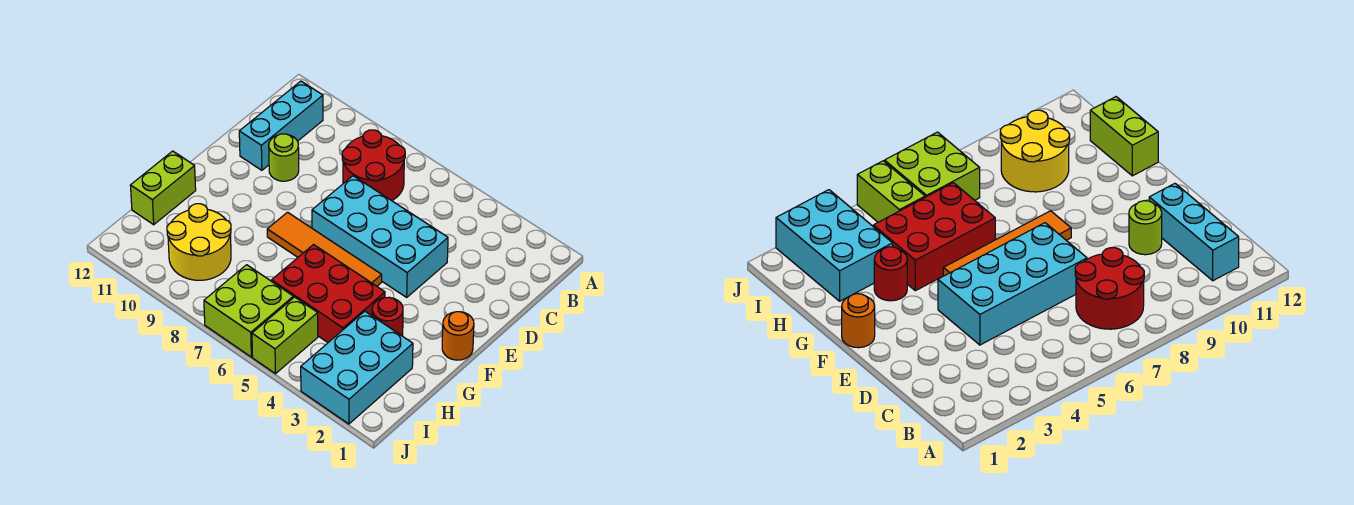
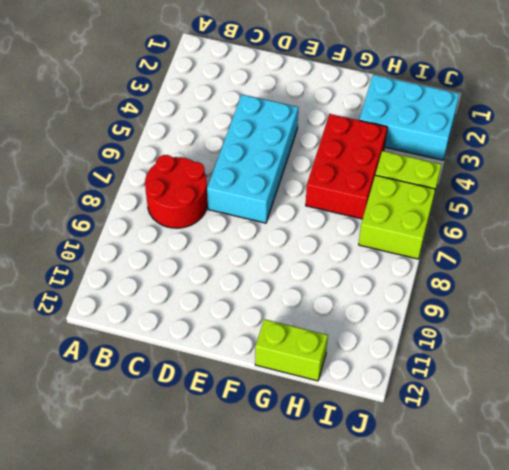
none -> cyan brick B11:D11 level 1
none -> lime round brick D10 level 1
none -> orange round brick F1 level 1

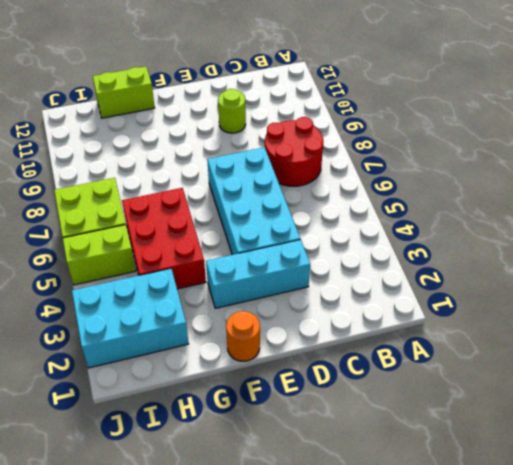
cyan brick D3:F3 level 1 -> cyan brick B11:D11 level 1
none -> orange tile F5:F8 level 1
none -> red round brick G3 level 1
none -> yellow round brick H9:I10 level 1

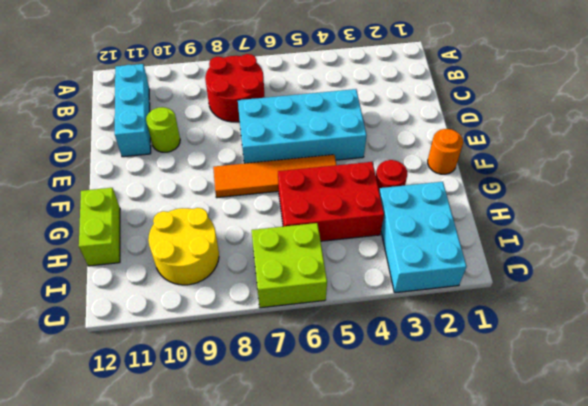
none -> lime brick I5:J5 level 1

